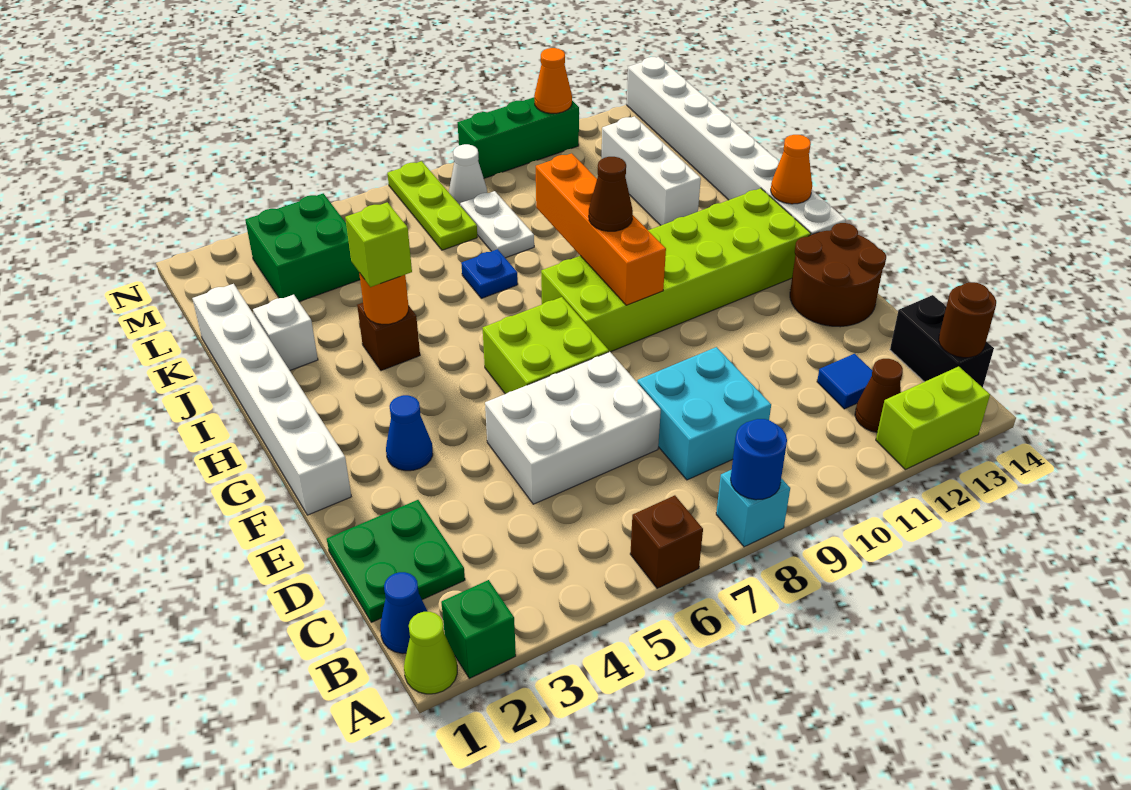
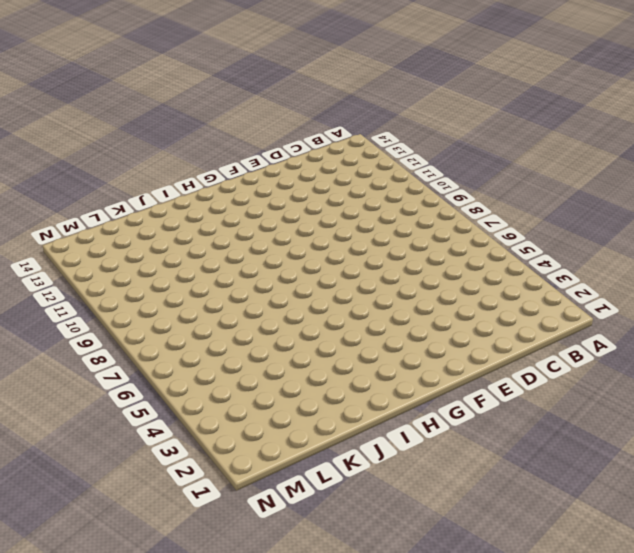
none -> lime cone A1 level 1
none -> green brick A2 level 1
none -> brown brick A6 level 1
none -> cyan brick A8 level 1

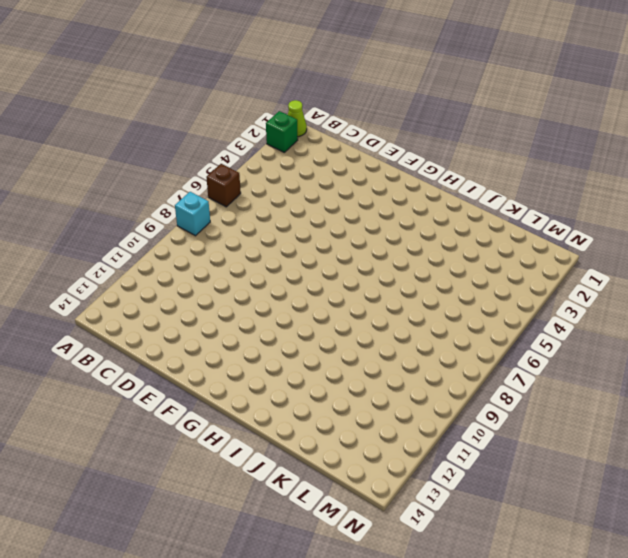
none -> lime brick A12:A13 level 1
none -> blue cone B1 level 1
none -> brown cone B12 level 1
none -> black brick B14:C14 level 1

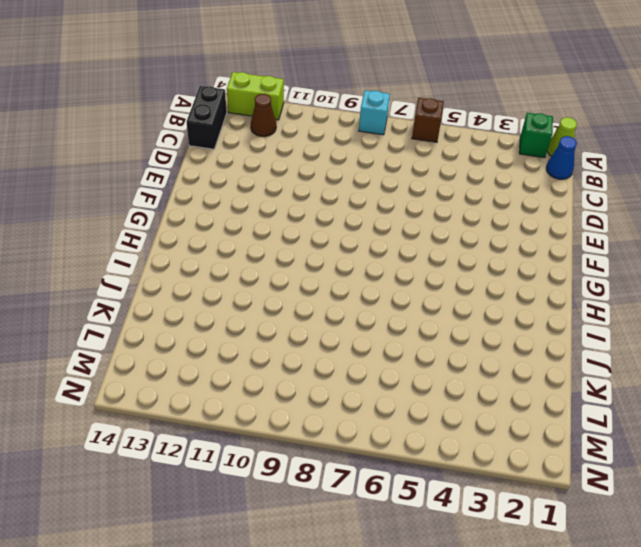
none -> green plate C1:D2 level 1
none -> cyan brick C8:D9 level 1
none -> blue tile C12 level 1
none -> white brick D5:E7 level 1

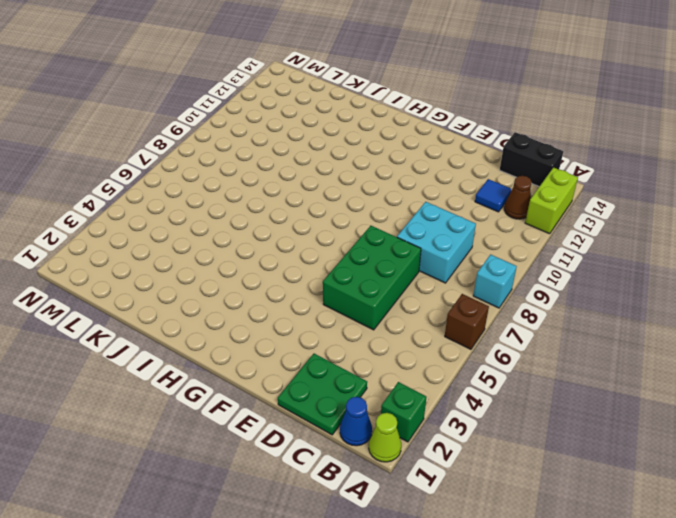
green brick D5:E7 level 1 -> white brick D5:E7 level 1
none -> brown round brick E13:F14 level 1
none -> white brick F1:K1 level 1
none -> blue cone F3 level 1
none -> lime brick F6:G7 level 1

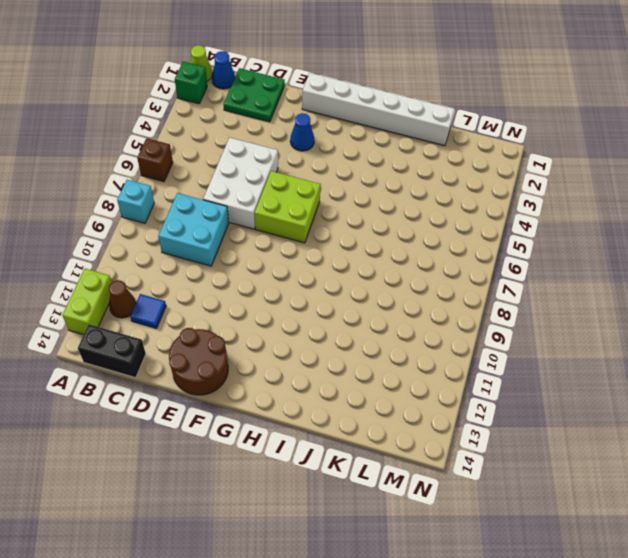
none -> lime brick G8:H13 level 1
none -> white brick G14:N14 level 1
none -> brown brick I4 level 1
none -> white brick J2 level 1

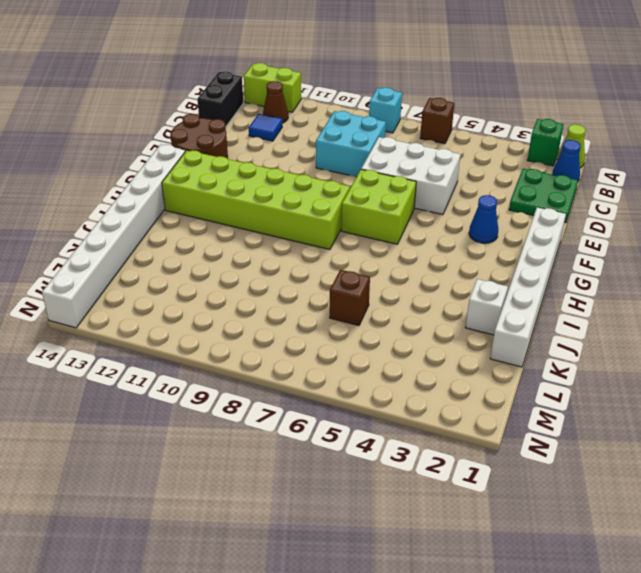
brown brick K6 level 1 -> brown brick I4 level 1
none -> blue plate J7 level 1
none -> white brick J12:L12 level 1
none -> white plate K8:L8 level 1
none -> green brick L3:M4 level 1

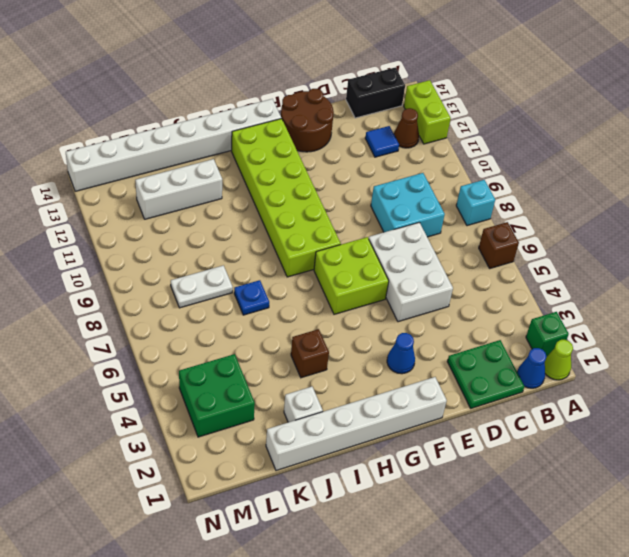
none -> lime plate L7:N7 level 1
none -> white cone M8 level 1
none -> green brick N9:N11 level 1
none -> blue round brick A8 level 2

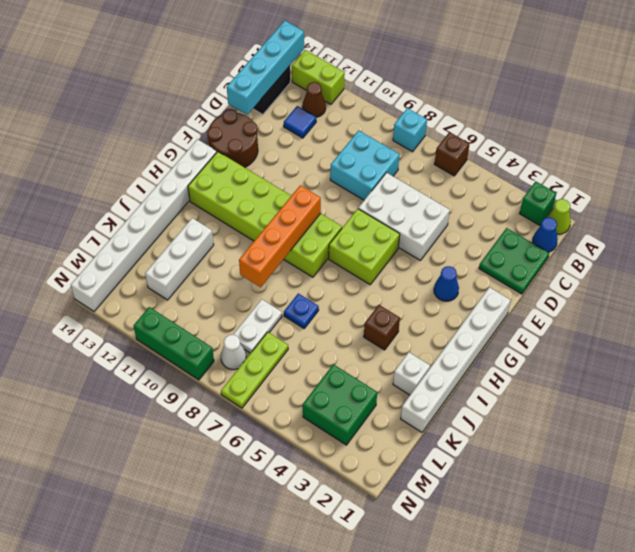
cyan brick A14:D14 level 2 -> brown round brick B14 level 2
none -> blue round brick A8 level 2
none -> orange cone H14 level 2
none -> orange round brick I4 level 2
none -> orange cone N11 level 2

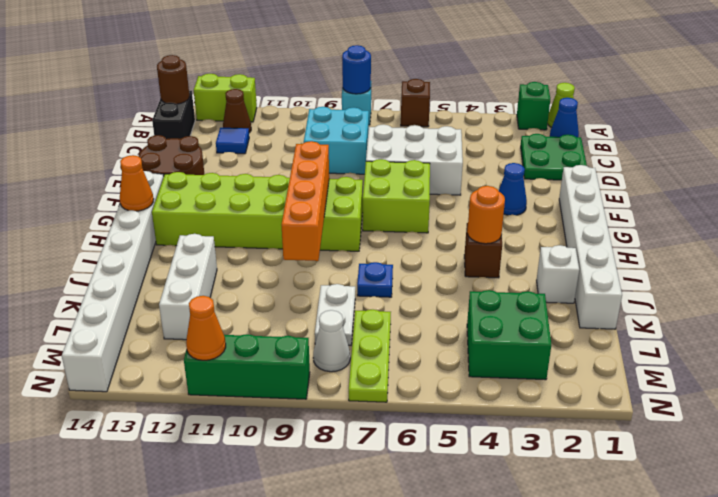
none -> brown cone H9 level 3
none -> lime brick I4 level 3

